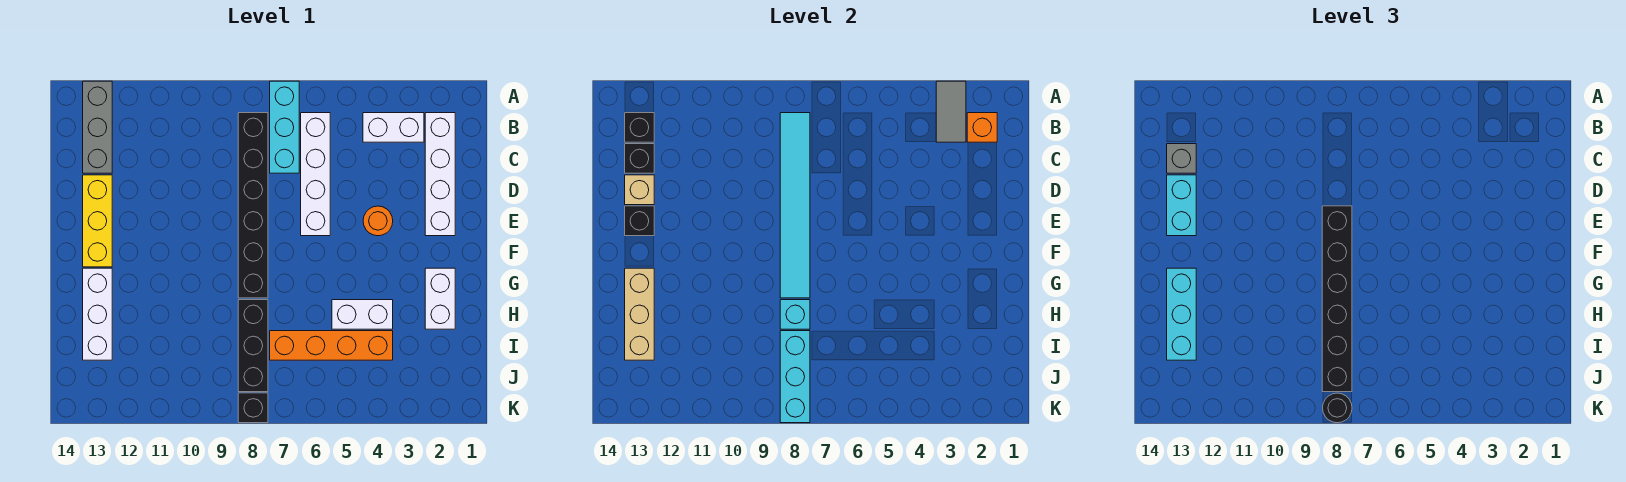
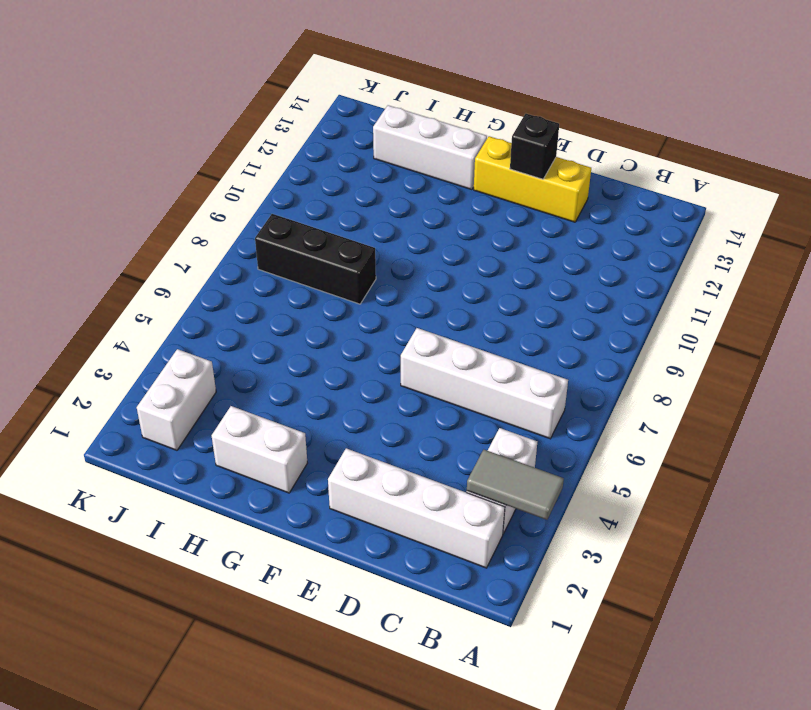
white brick J2:J3 level 1 -> white brick H4:H5 level 1
none -> cyan brick A7:C7 level 1
none -> grey brick A13:C13 level 1
none -> black brick B8:G8 level 1

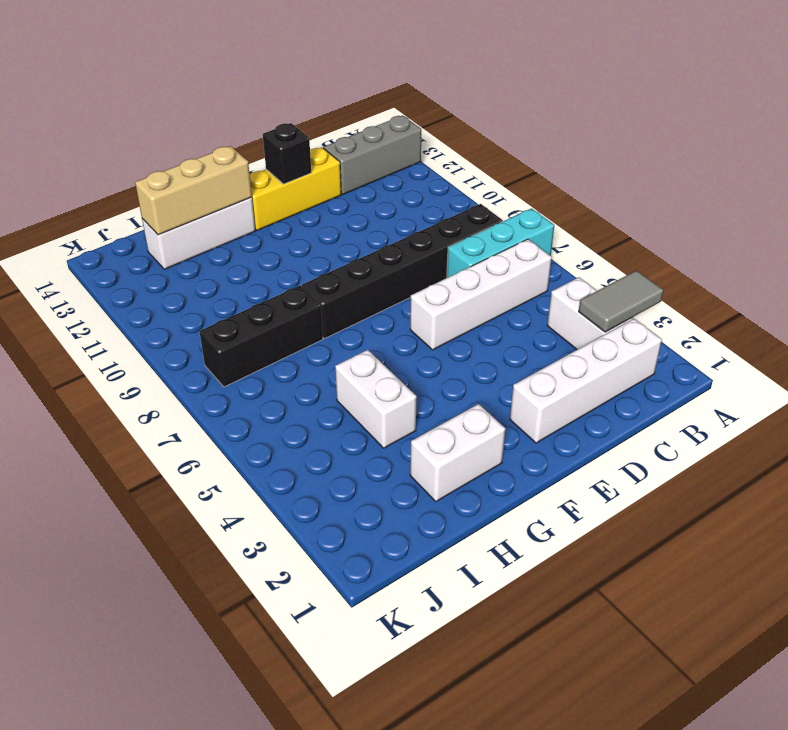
none -> orange round brick E4 level 1
none -> orange brick I4:I7 level 1
none -> black brick K8 level 1

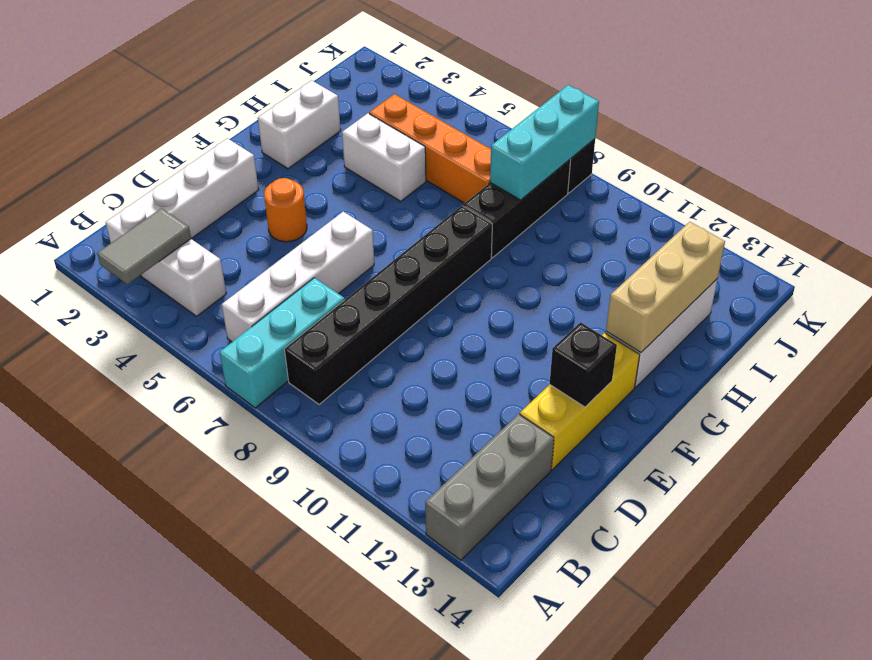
none -> orange brick B2 level 2
none -> cyan tile B8:G8 level 2
none -> black brick B13 level 2

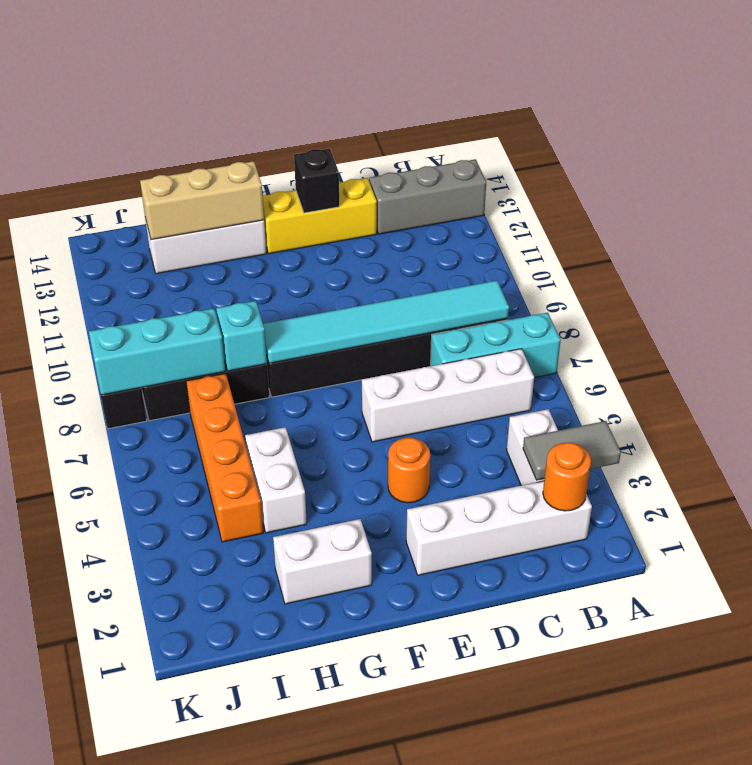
orange round brick B2 level 2 -> orange brick B2 level 2
none -> black brick B13 level 2
none -> black brick C13 level 2
none -> tan brick D13 level 2

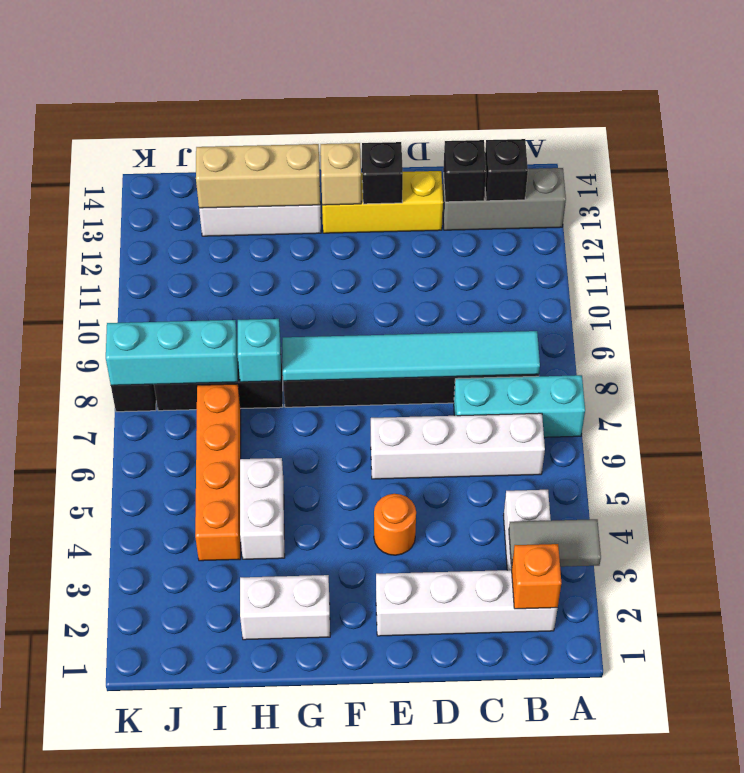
tan brick F13 level 2 -> tan brick D13 level 2
none -> grey brick C13 level 3
none -> cyan brick D13:E13 level 3
none -> black brick E8:J8 level 3

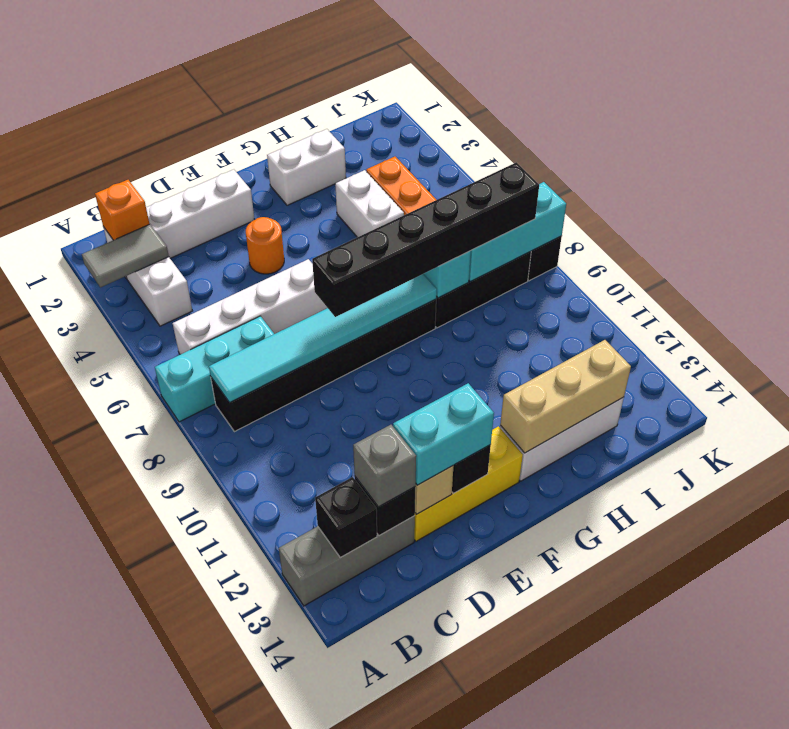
none -> cyan brick G13:I13 level 3
none -> black round brick K8 level 3

